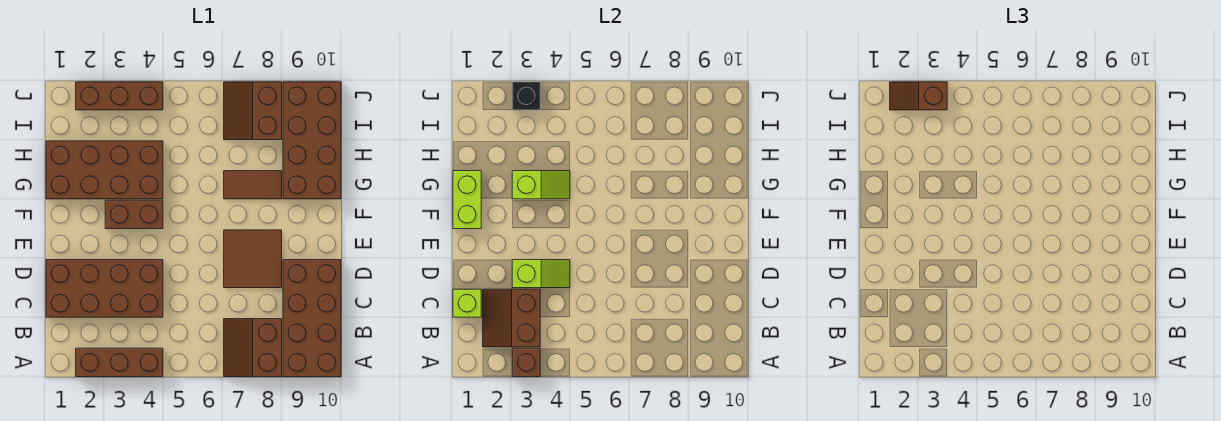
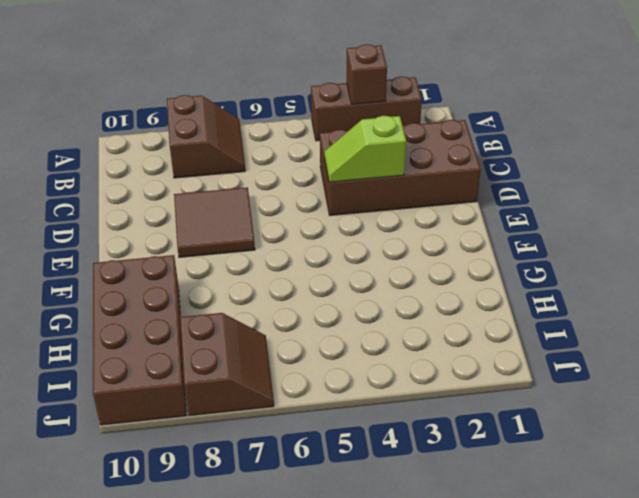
none -> brown brick A9:D10 level 1
none -> brown brick F3:F4 level 1
none -> brown brick G1:H4 level 1

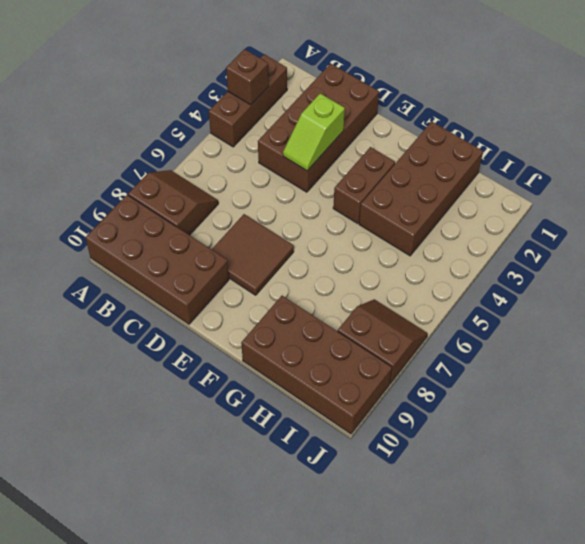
none -> brown tile G7:G8 level 1
none -> brown brick J2:J4 level 1
none -> brown slope B2:C3 level 2 top 3

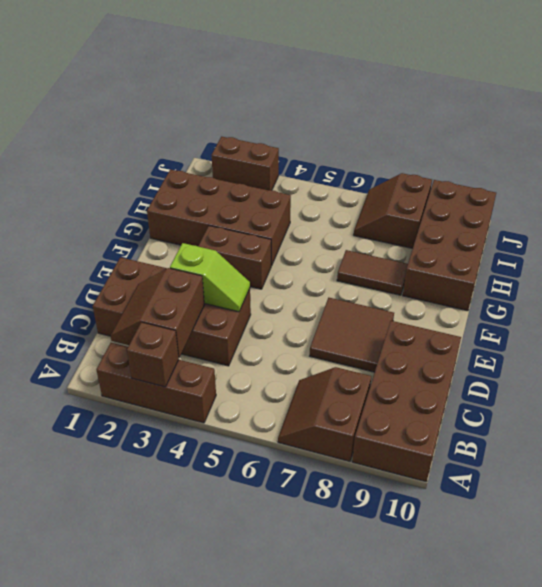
brown brick J2:J3 level 1 -> brown brick J2:J4 level 1
none -> lime brick C1 level 2
none -> lime brick F1:G1 level 2
none -> lime slope G3:G4 level 2 top 3

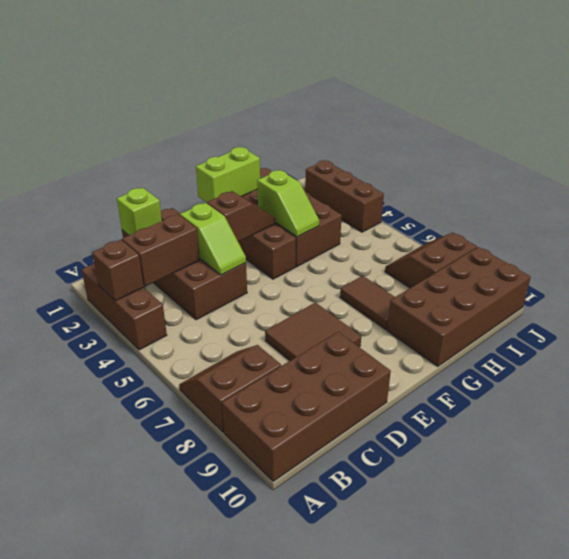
brown slope E3:F3 level 2 top E -> brown slope J2:J3 level 3 top 3
none -> black brick J3 level 2

